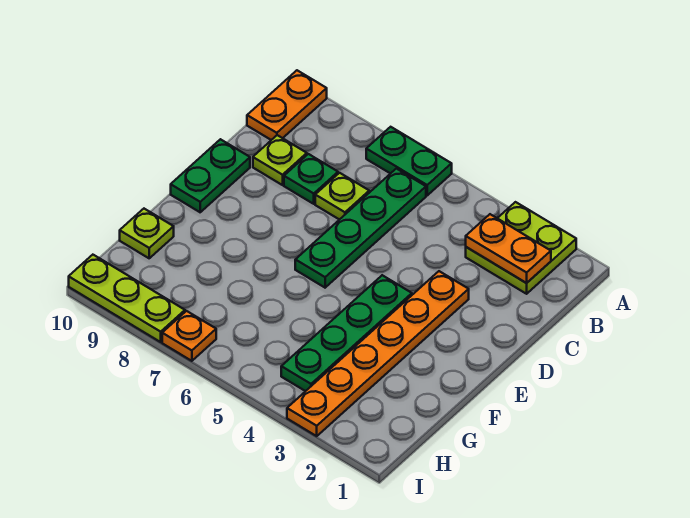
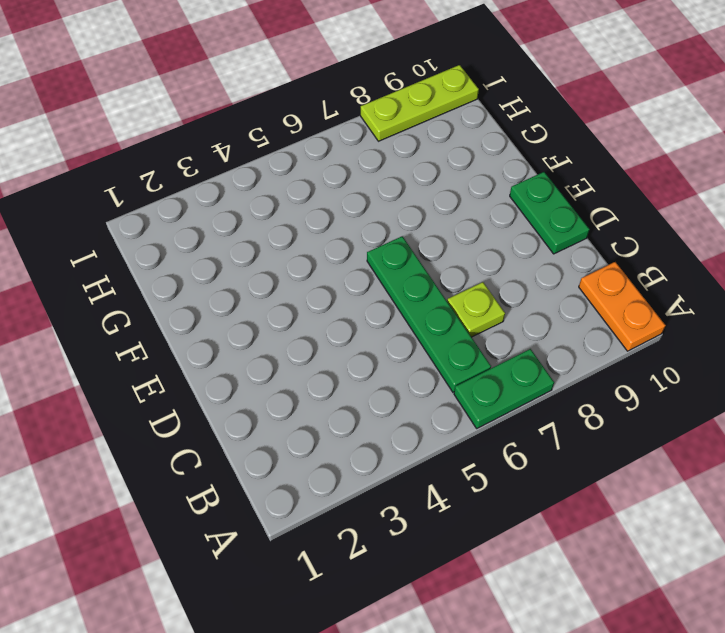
none -> lime plate A2:B3 level 1
none -> green plate C8 level 1
none -> lime plate C9 level 1

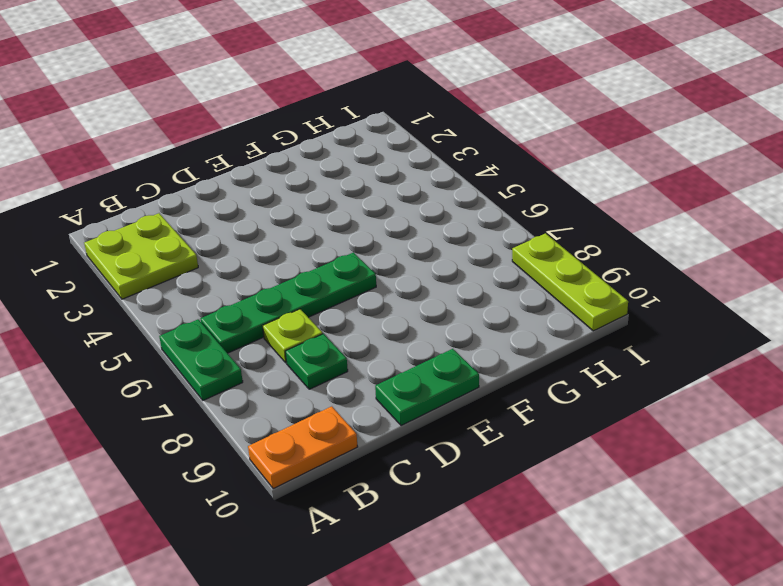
none -> lime plate C9 level 1
none -> orange plate D3:I3 level 1
none -> green plate E4:H4 level 1

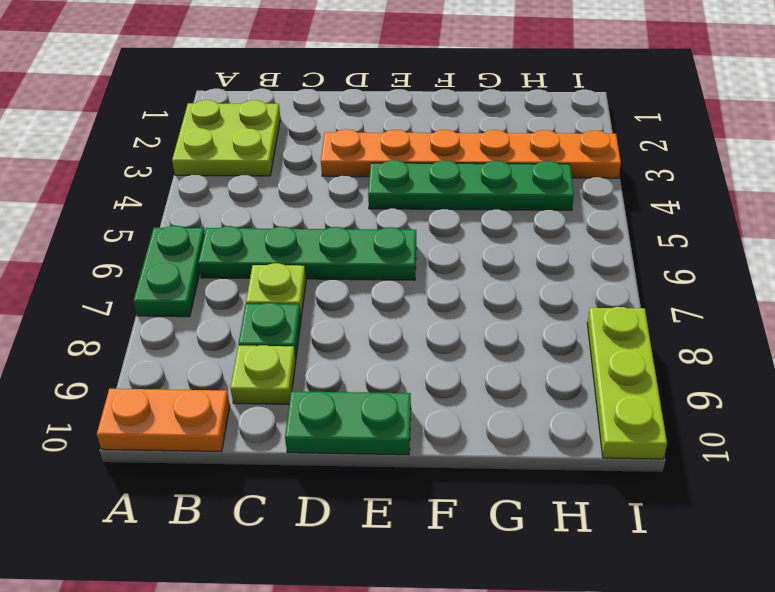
none -> lime plate G10 level 1
none -> orange plate I7 level 1
none -> orange plate B2:B3 level 2

